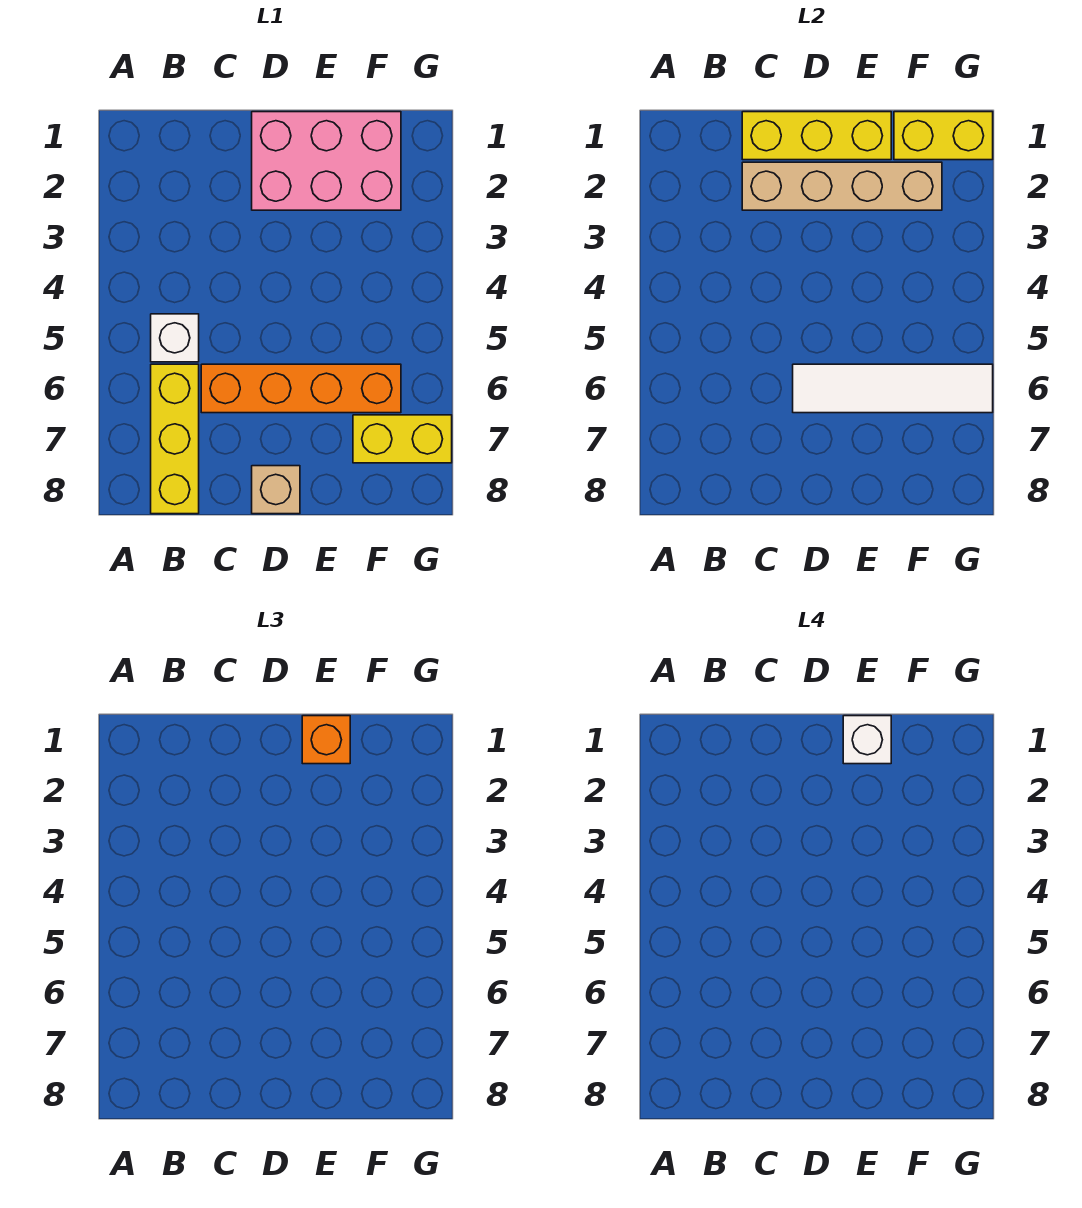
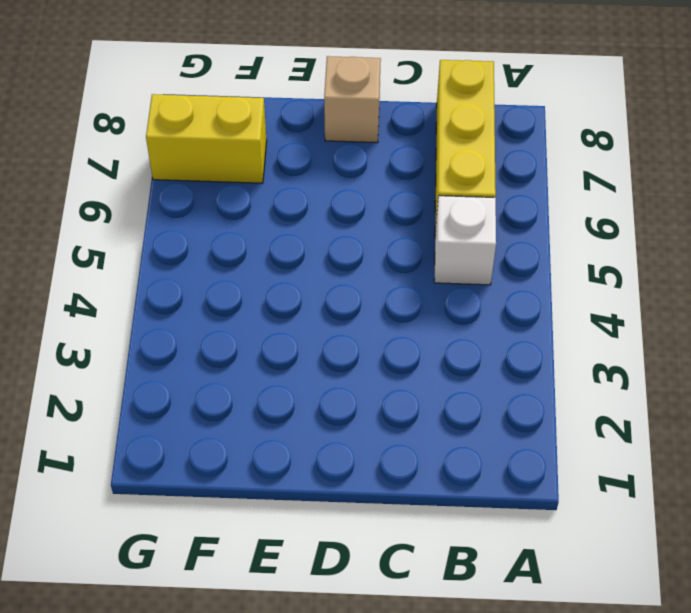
none -> orange brick C6:F6 level 1
none -> pink brick D1:F2 level 1
none -> yellow brick C1:E1 level 2

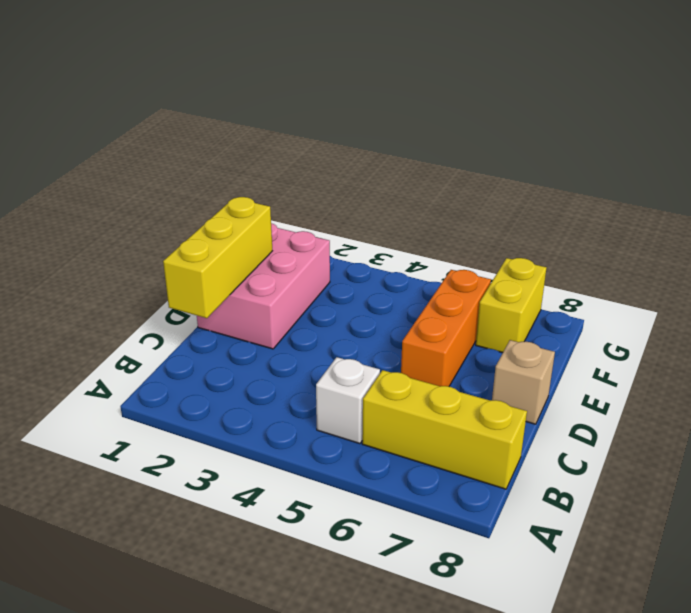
orange brick D6:F6 level 1 -> orange brick C6:F6 level 1
none -> tan brick C2:F2 level 2
none -> white tile D6:G6 level 2
none -> yellow brick F1:G1 level 2

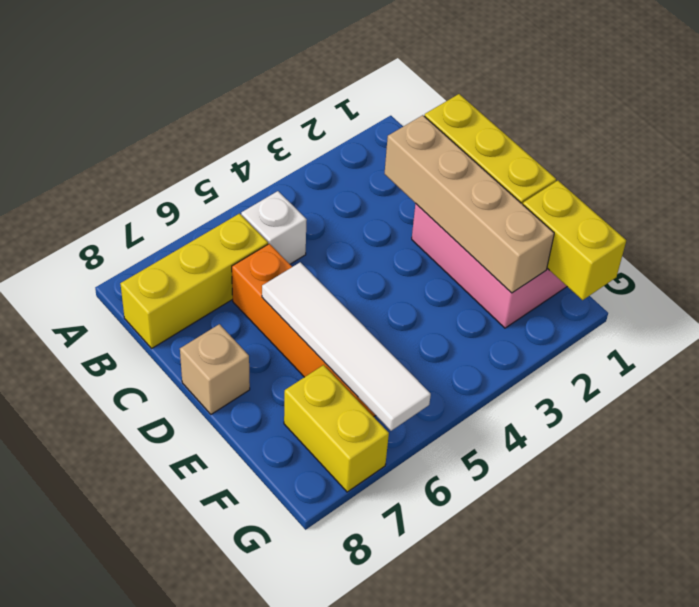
none -> orange brick E1 level 3
none -> white brick E1 level 4

